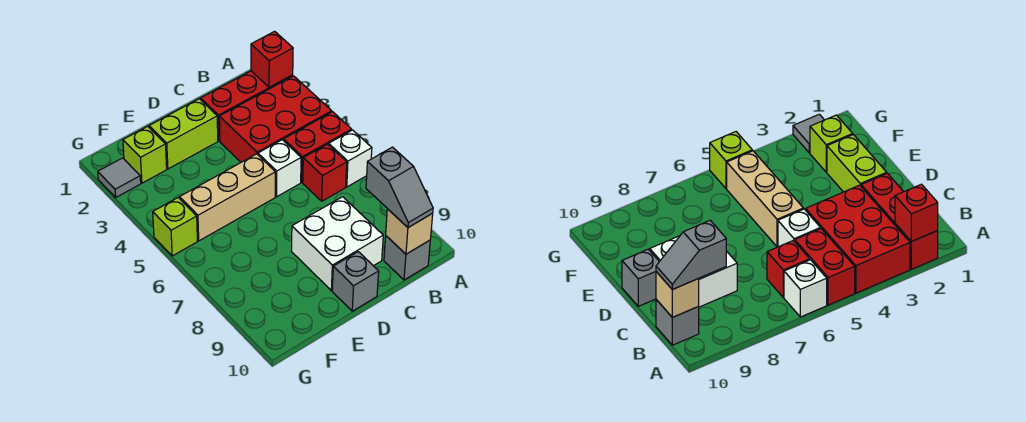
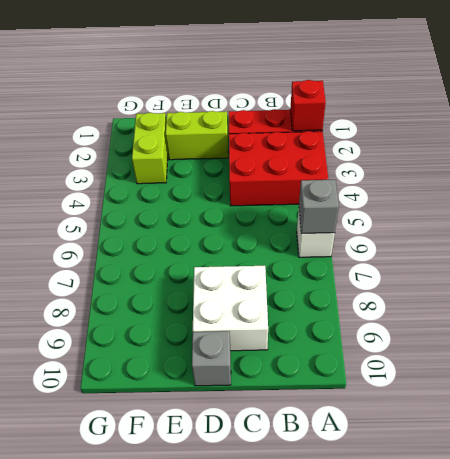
grey brick A6 level 2 -> grey brick B10 level 1
lime brick F2:F3 level 1 -> lime brick F2 level 1
none -> red brick A5:B5 level 1
none -> red brick B6 level 1
none -> white brick C5 level 1

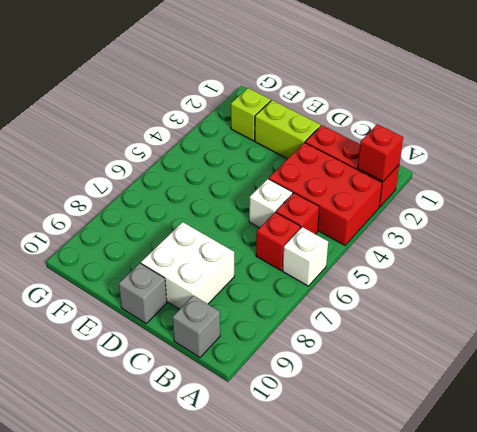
red brick B5 level 1 -> red brick A5:B5 level 1
none -> tan brick D5:F5 level 1
none -> grey tile G2 level 1
none -> lime brick G5 level 1

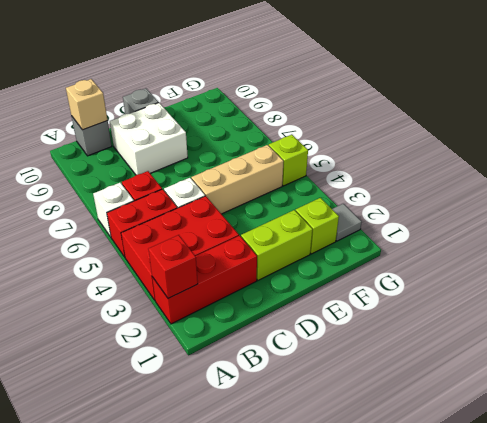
none -> grey slope B9:B10 level 3 top 9

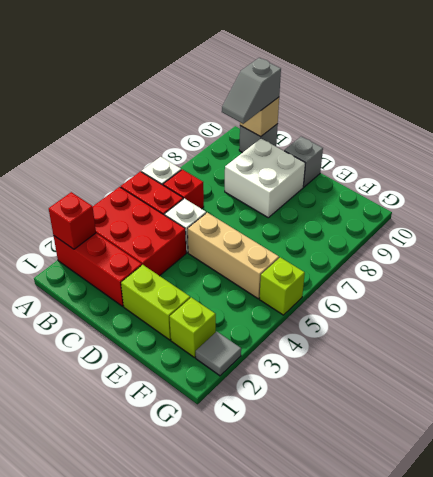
grey slope B9:B10 level 3 top 10 -> grey slope B9:B10 level 3 top 9

